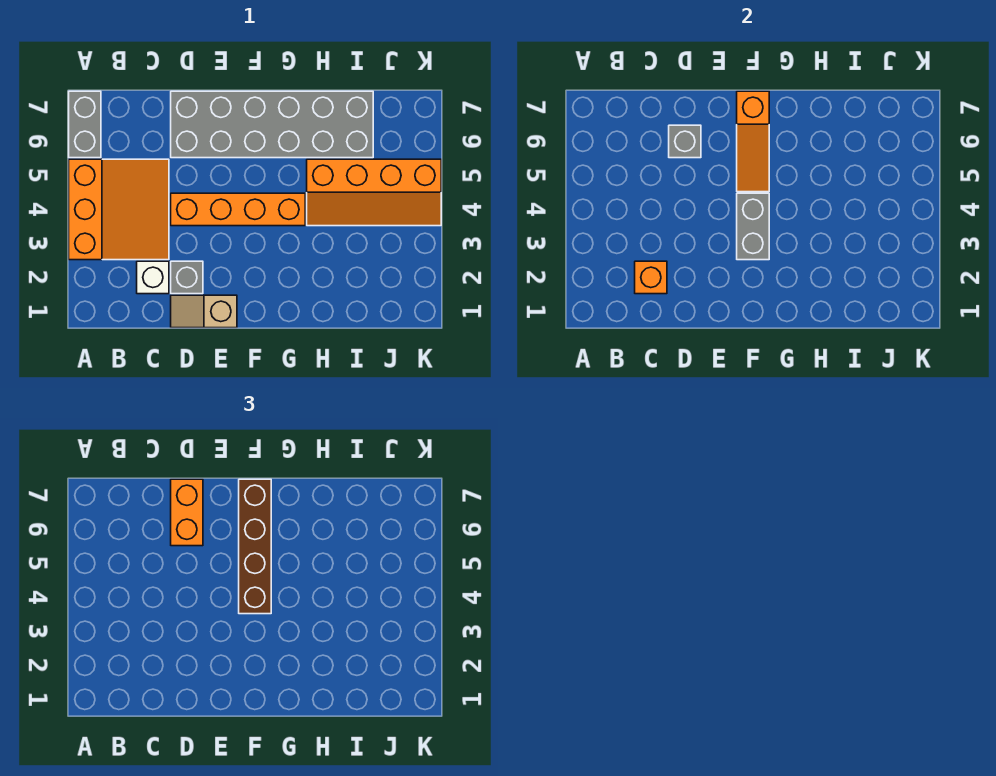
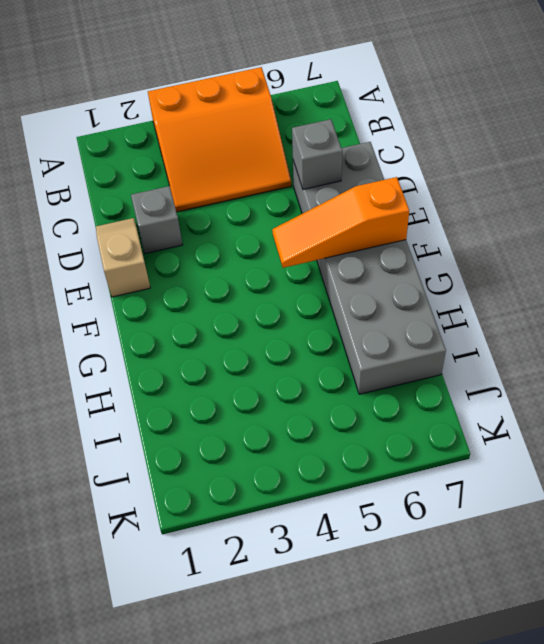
none -> grey brick A6:A7 level 1
none -> white brick C2 level 1
none -> orange brick D4:G4 level 1

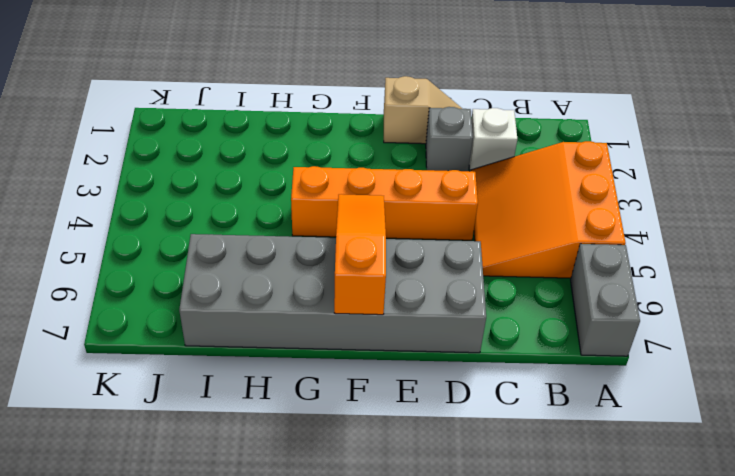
none -> orange slope H4:K5 level 1 top 5
none -> orange brick C2 level 2
none -> grey brick D6 level 2

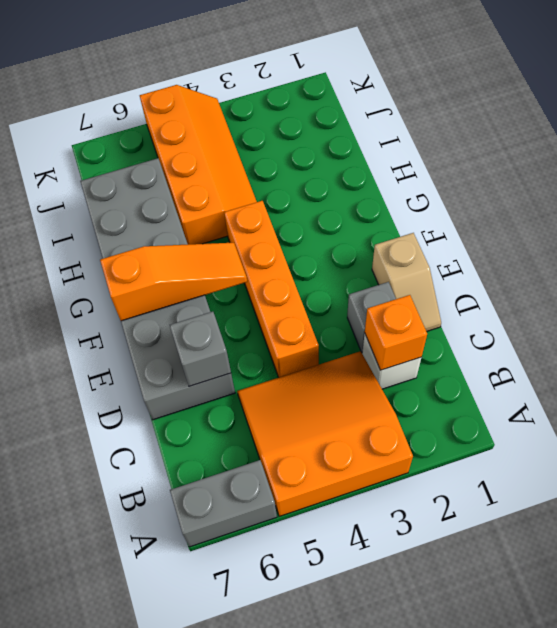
none -> grey brick F3:F4 level 2
none -> orange brick D6:D7 level 3
none -> brown brick F4:F7 level 3

